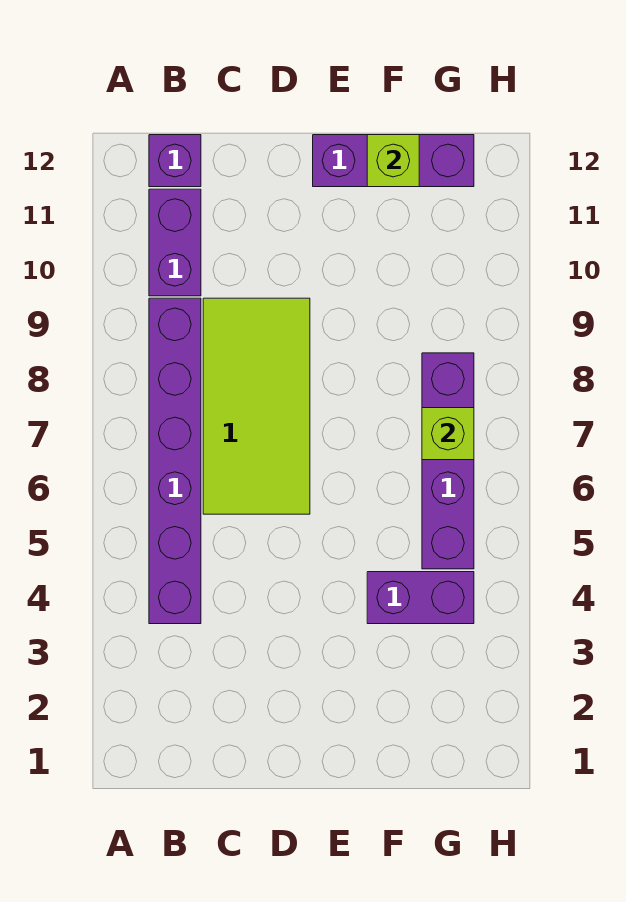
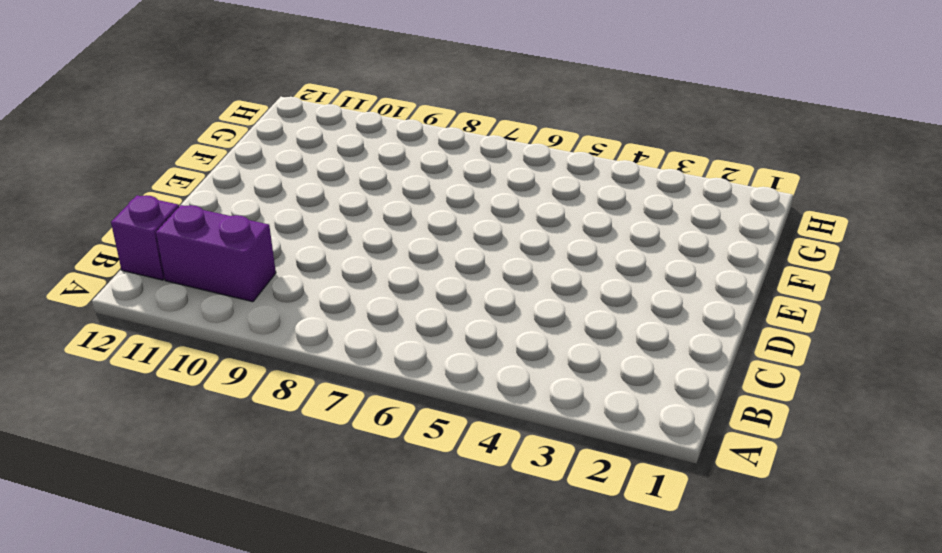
none -> purple brick B4:B9 level 1
none -> lime tile C6:D9 level 1

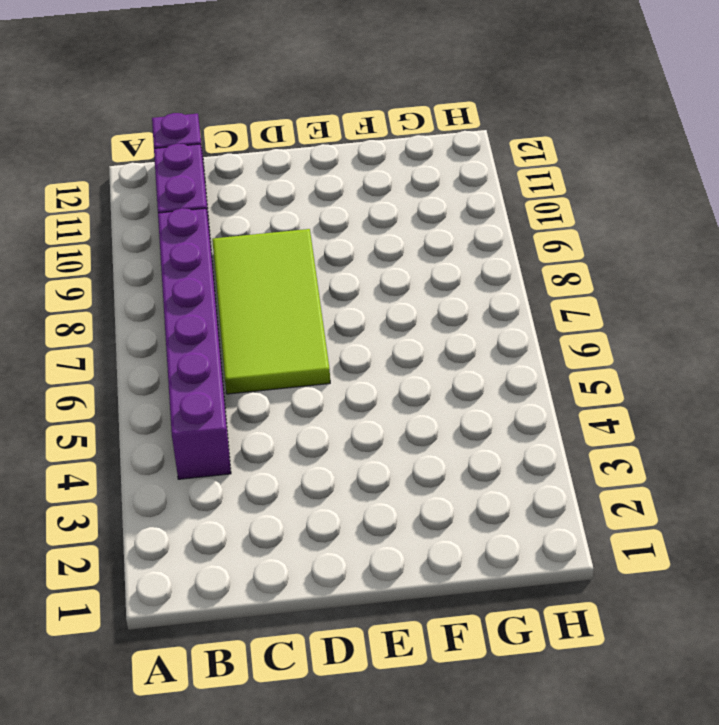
none -> purple brick E12:G12 level 1
none -> purple brick F4:G4 level 1

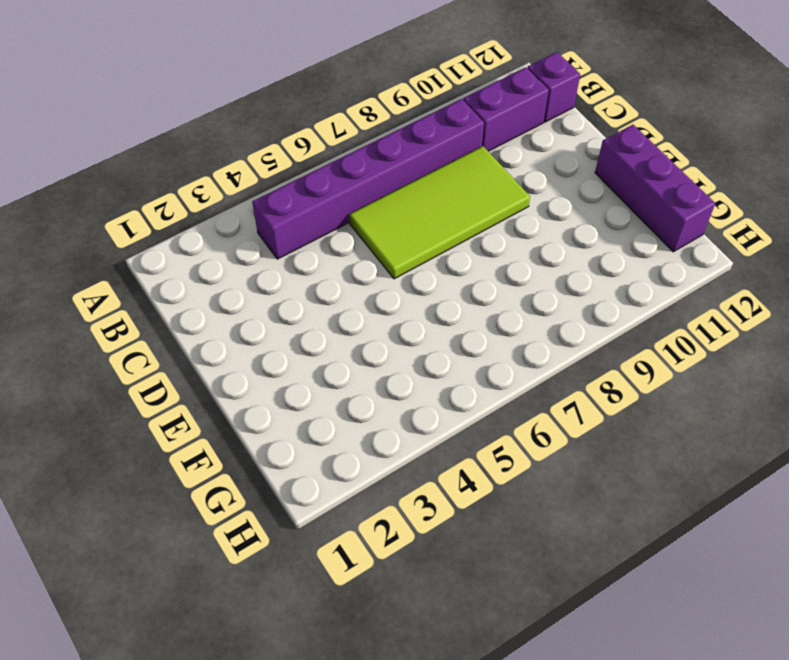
none -> purple brick F4:G4 level 1
none -> purple brick G5:G8 level 1

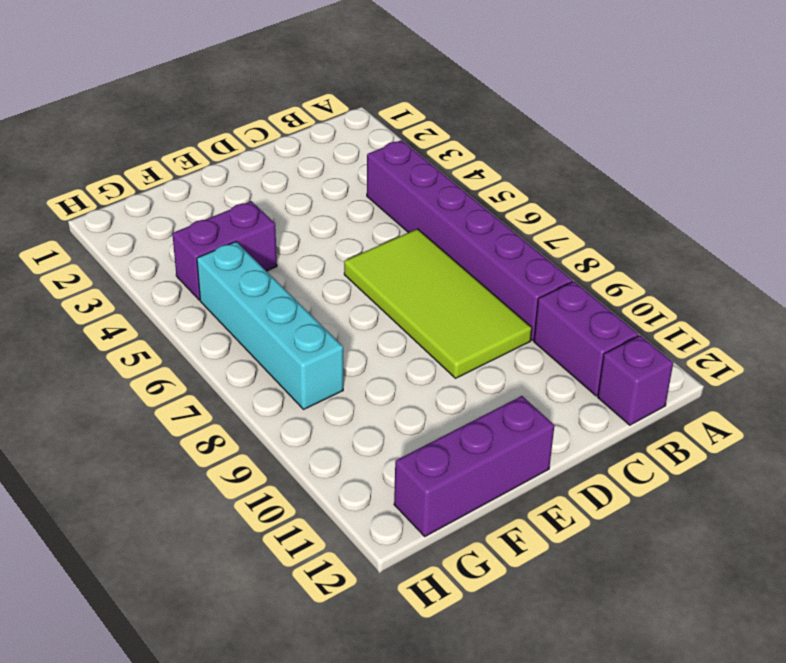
cyan brick G5:G8 level 1 -> purple brick G5:G8 level 1
none -> lime brick F12 level 2
none -> lime brick G7 level 2

